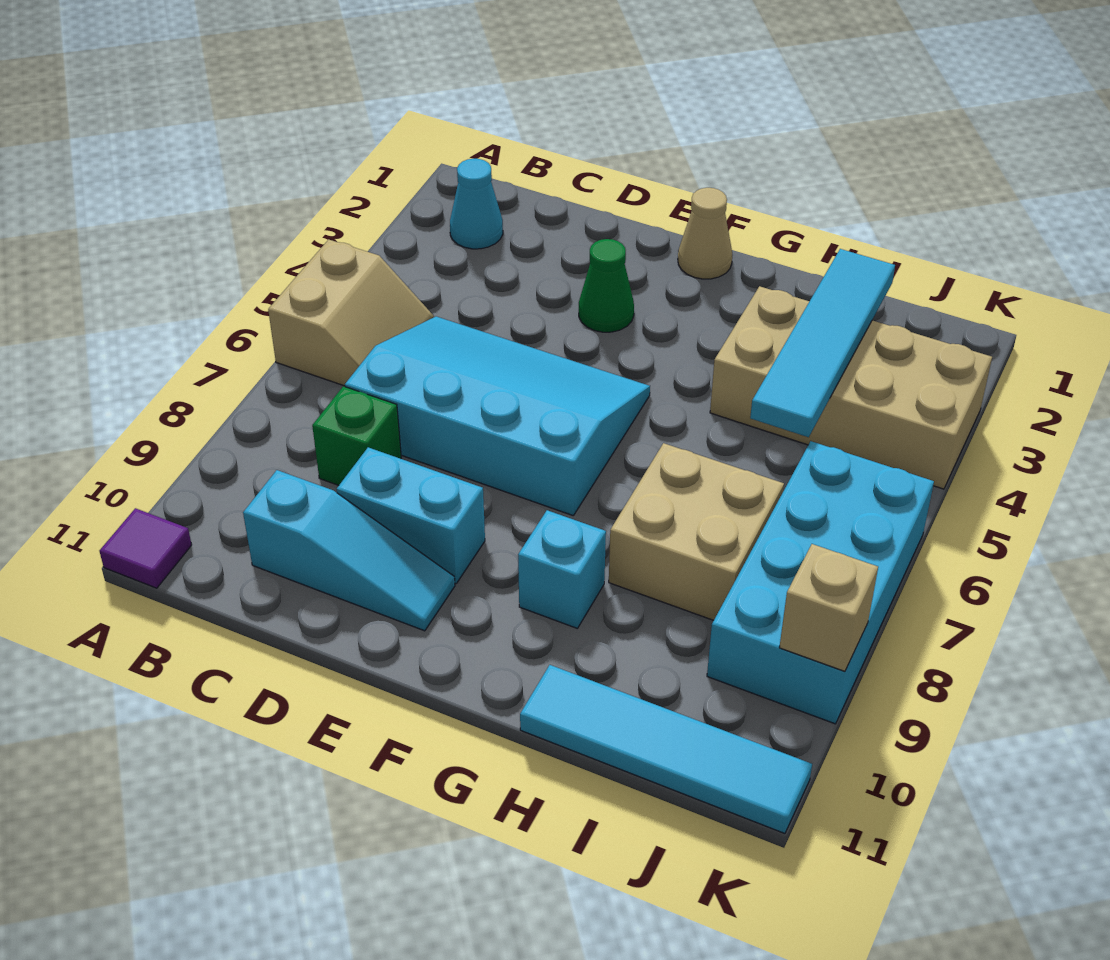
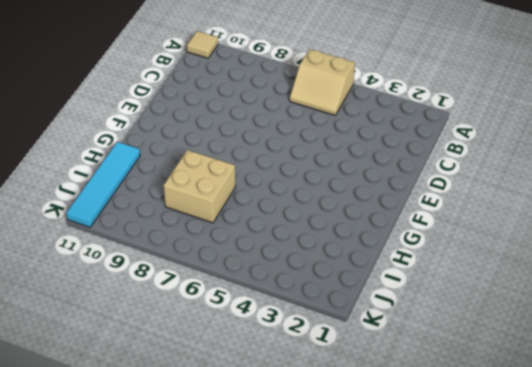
tan tile A11 level 1 -> purple tile A11 level 1
none -> cyan cone B2 level 1
none -> cyan slope C5:F7 level 1 top 7
none -> green brick C8 level 1

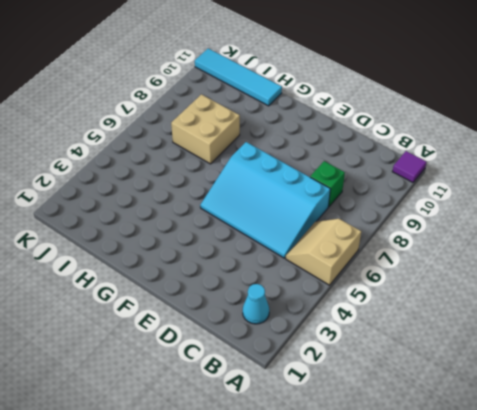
none -> cyan slope C10:E10 level 1 top C
none -> cyan brick D9:E9 level 1
none -> green cone E3 level 1

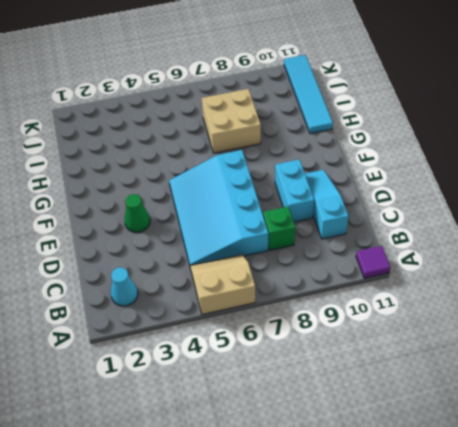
none -> tan cone F1 level 1
none -> cyan brick G9 level 1
none -> tan brick H3:K4 level 1

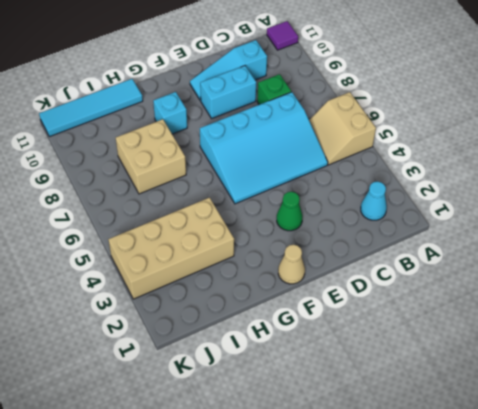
none -> cyan brick J6:K9 level 1
none -> cyan tile I2:I5 level 2
none -> tan brick K9 level 2

